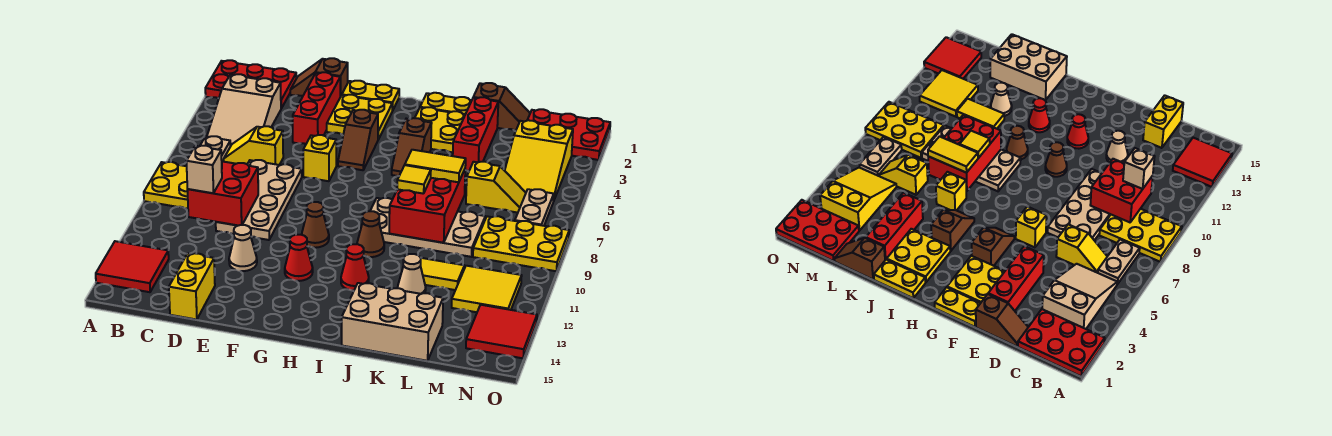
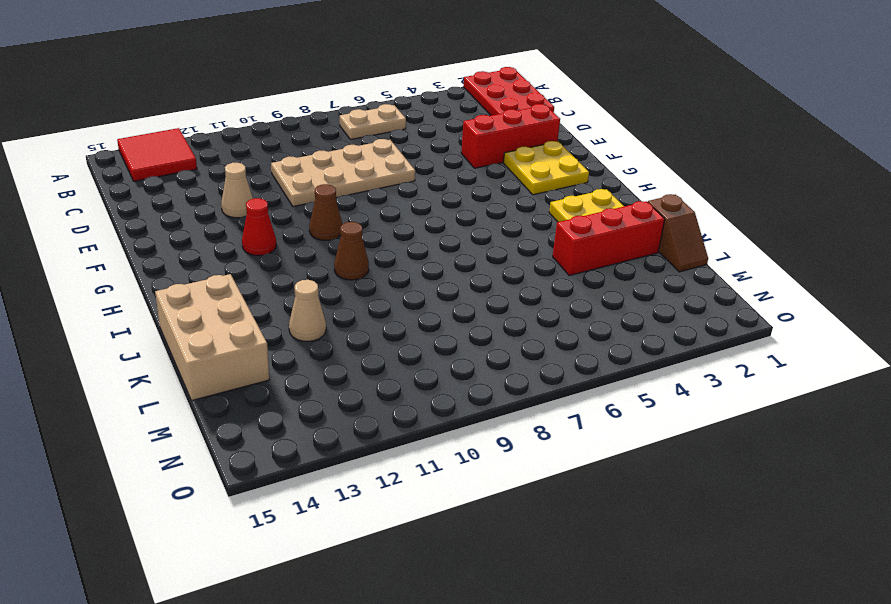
none -> yellow plate A8:C9 level 1
none -> tan slope B3:C5 level 1 top 3
none -> yellow slope C6:D6 level 1 top D
none -> brown slope D1:E1 level 1 top E

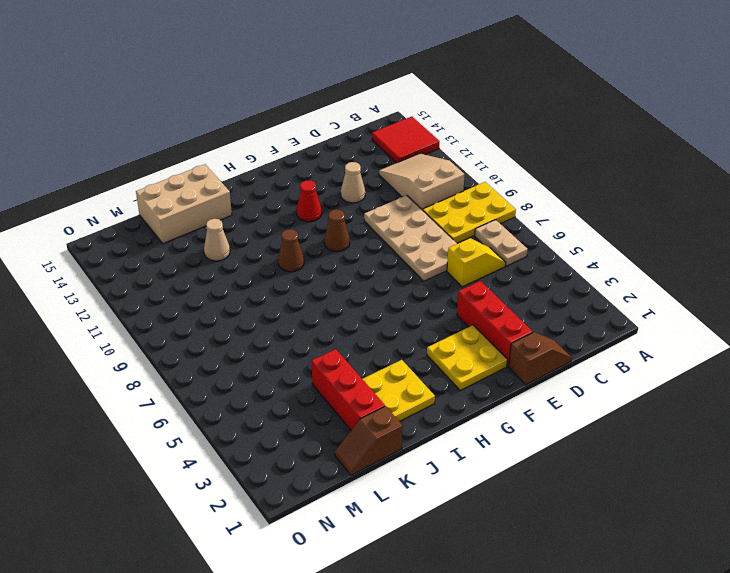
tan slope B10:C12 level 1 top 10 -> tan slope B3:C5 level 1 top 3
none -> red plate A1:C2 level 1
none -> yellow brick D14:D15 level 1
none -> yellow plate F1:G1 level 1
none -> yellow brick F6 level 1

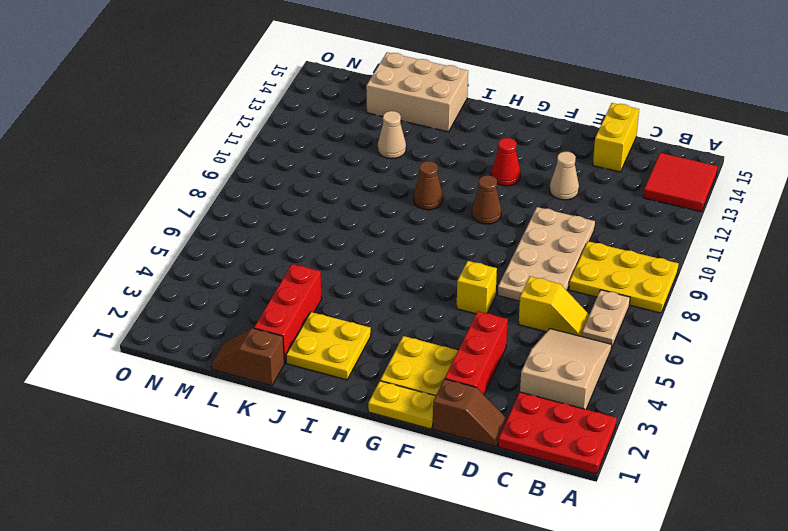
none -> brown slope G4:G5 level 1 top 4
none -> yellow plate I1:J1 level 1
none -> brown slope I4:I5 level 1 top 4
none -> tan plate I8:L9 level 1

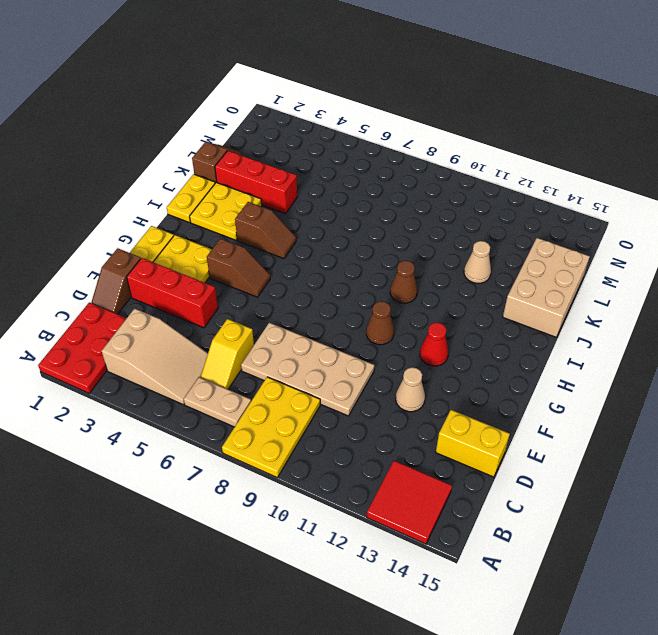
none -> yellow brick F6 level 1
none -> tan plate I8:L9 level 1
none -> red cone I12 level 1
none -> yellow brick J6 level 1

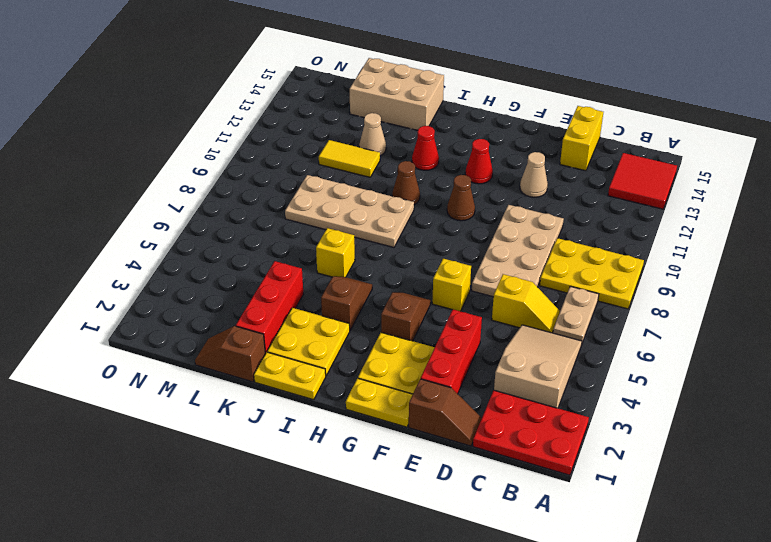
none -> yellow slope L6:M6 level 1 top L
none -> red plate M1:O2 level 1
none -> yellow slope M3:N5 level 1 top 3
none -> yellow plate M8:O9 level 1

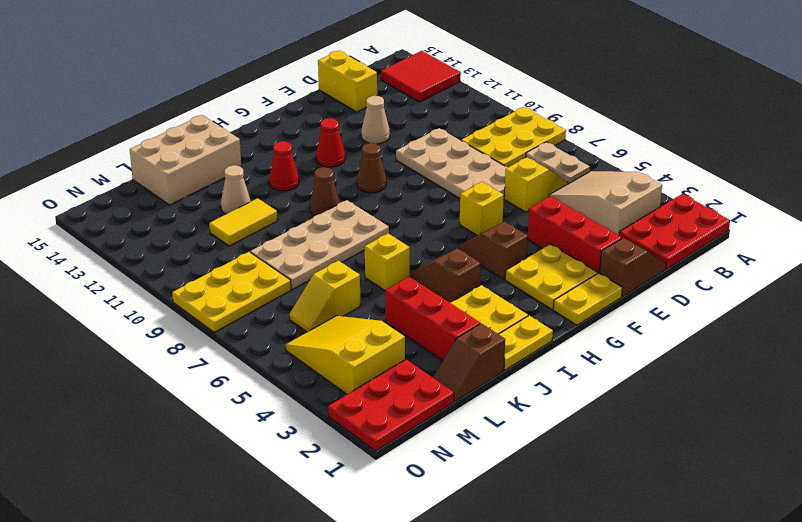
none -> yellow tile M11:N12 level 1
none -> tan plate N6:N7 level 1
none -> red tile N13:O14 level 1
none -> red brick C9:D10 level 2

